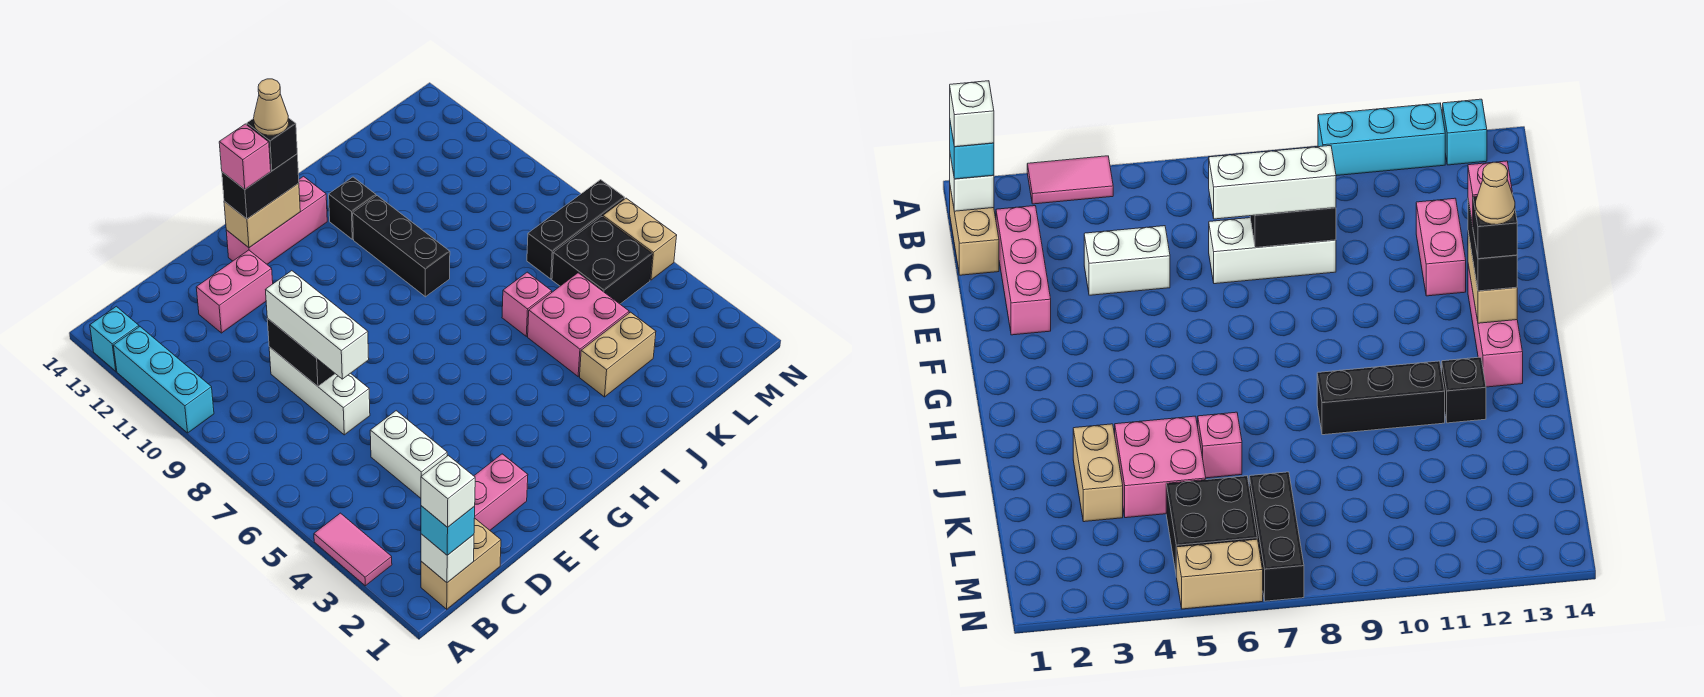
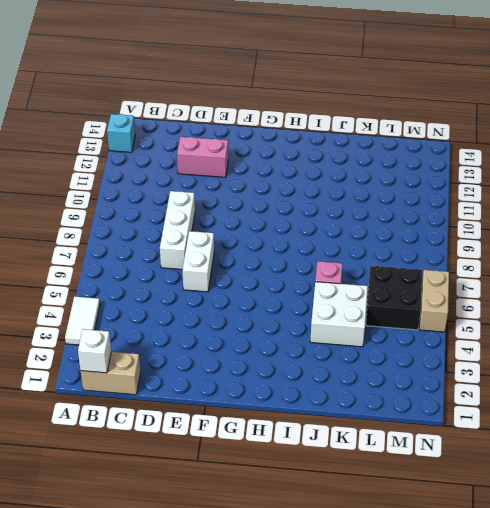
white tile A3:A4 level 1 -> pink tile A3:A4 level 1
white brick E6:E7 level 1 -> white brick D4:D5 level 1
white brick J4:K5 level 1 -> pink brick J4:K5 level 1
none -> cyan brick A10:A12 level 1
none -> pink brick C2:E2 level 1
none -> pink brick F13:H13 level 1

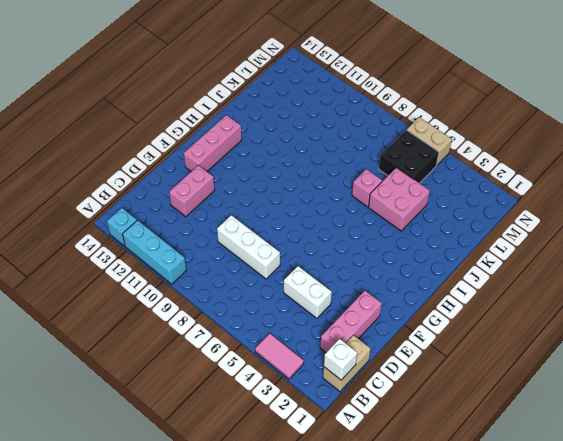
none -> black brick I9:I11 level 1
none -> black brick I12 level 1
none -> tan brick J3:K3 level 1

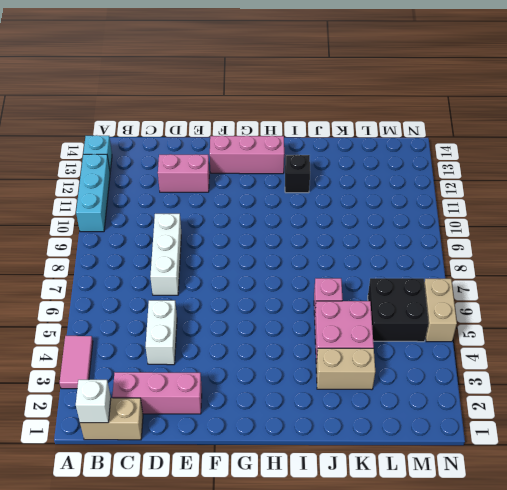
none -> black brick I9:I11 level 1
none -> black brick L7:N7 level 1
none -> black brick D8:D9 level 2

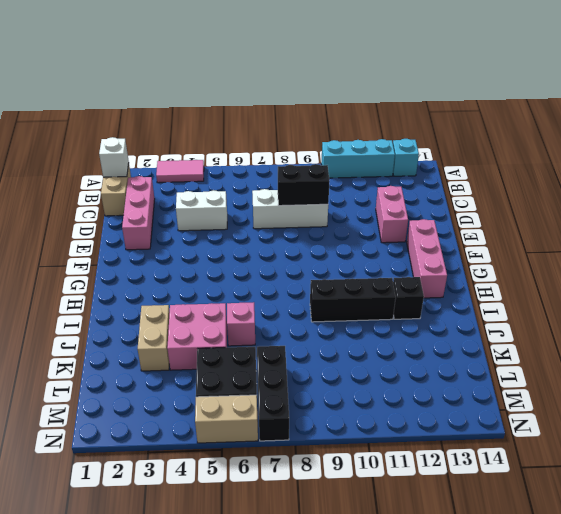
none -> tan brick F13:G13 level 2
none -> cyan brick B1 level 3
none -> white brick D7:D9 level 3

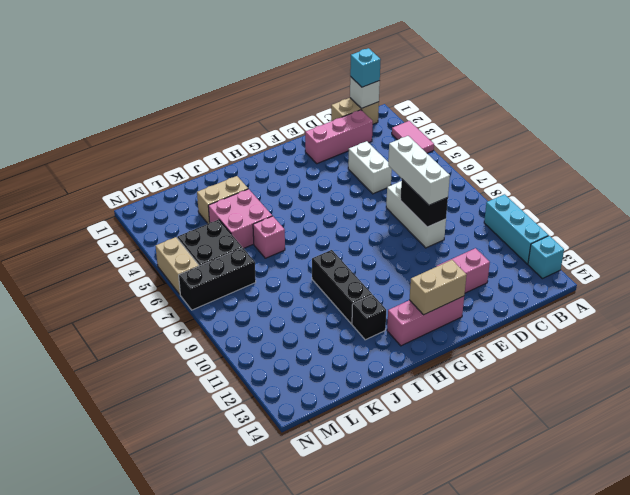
none -> black brick F13:G13 level 3
none -> white brick B1 level 4
none -> pink brick F13 level 4

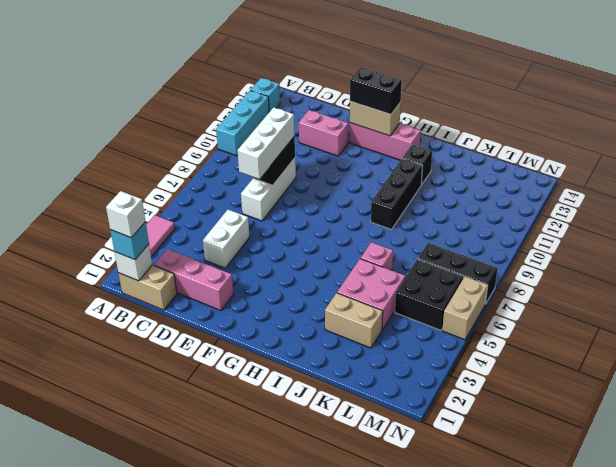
none -> pink brick F13 level 4
none -> black brick G13 level 4
none -> tan cone G13 level 5

